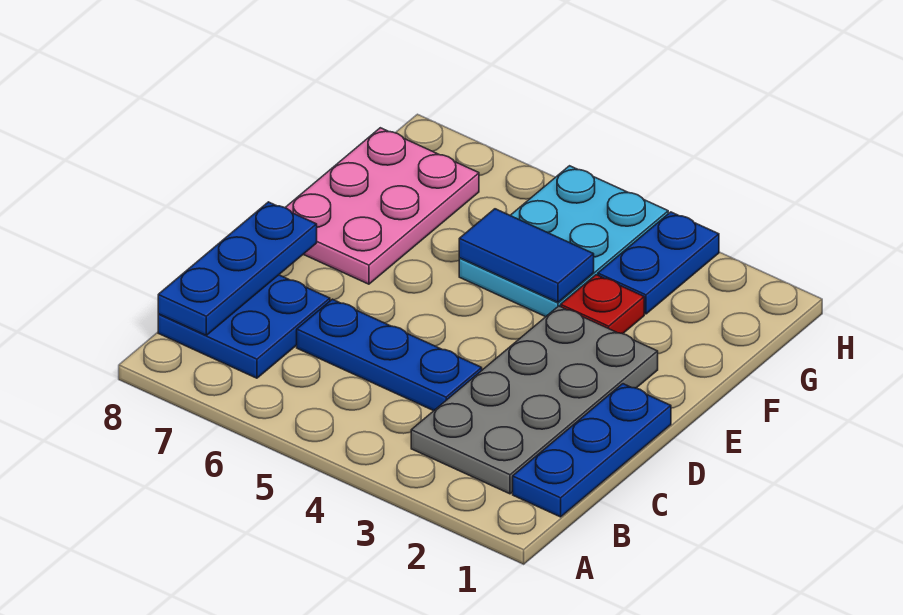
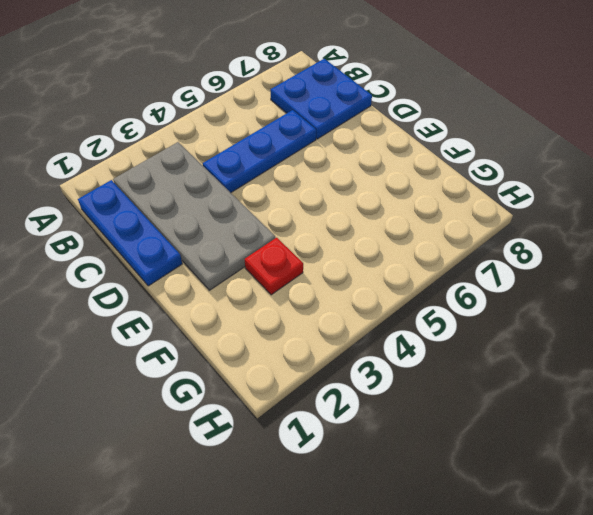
none -> pink plate E7:G8 level 1
none -> cyan plate F4:H5 level 1

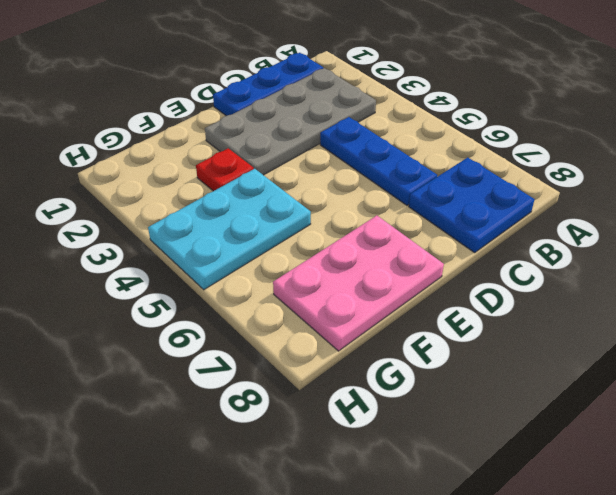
none -> blue plate G3:H3 level 1
none -> blue plate B8:D8 level 2

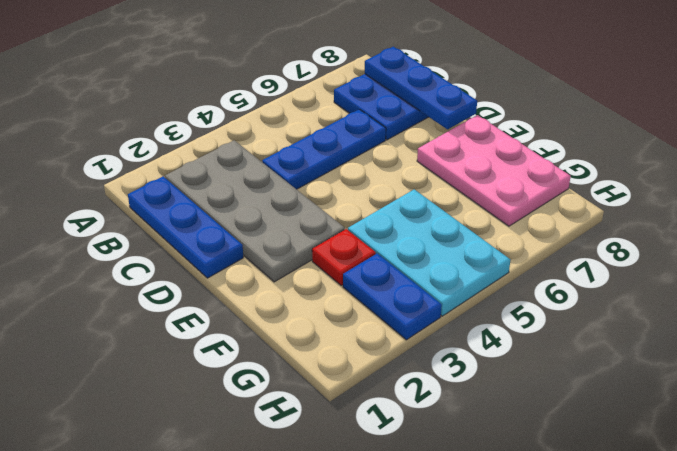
none -> blue tile F4:F5 level 2

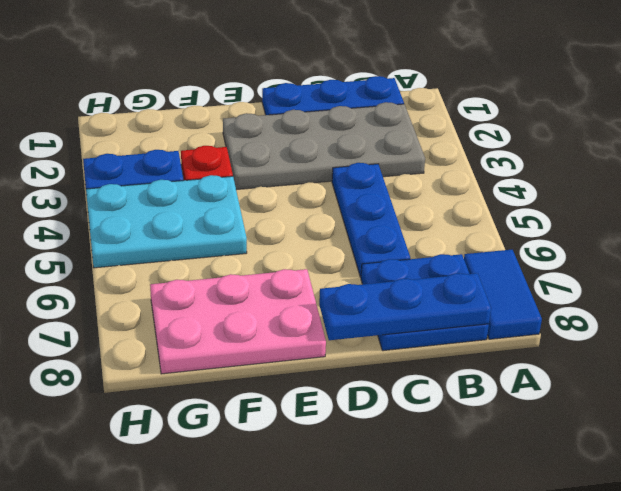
blue tile A7:A8 level 1 -> blue tile F4:F5 level 2

